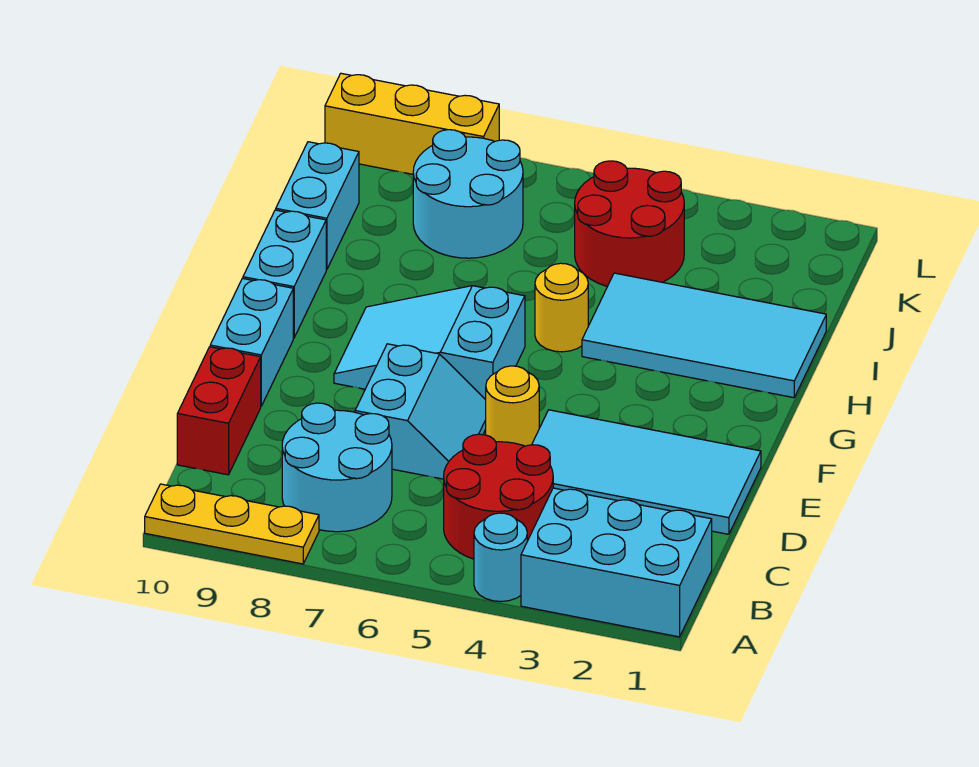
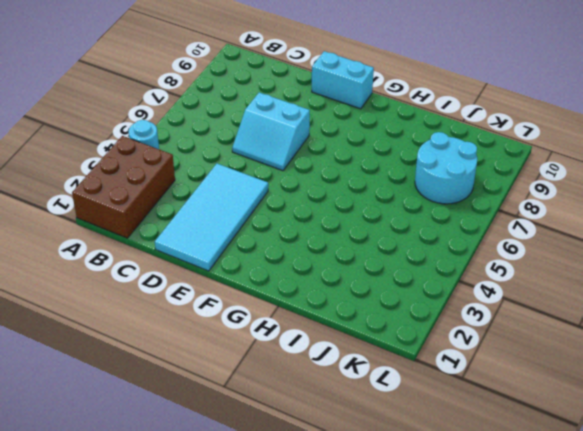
brown brick A1:B3 level 1 -> cyan brick A1:B3 level 1
none -> yellow plate A8:A10 level 1
none -> red round brick B4:C5 level 1
none -> cyan round brick B7:C8 level 1

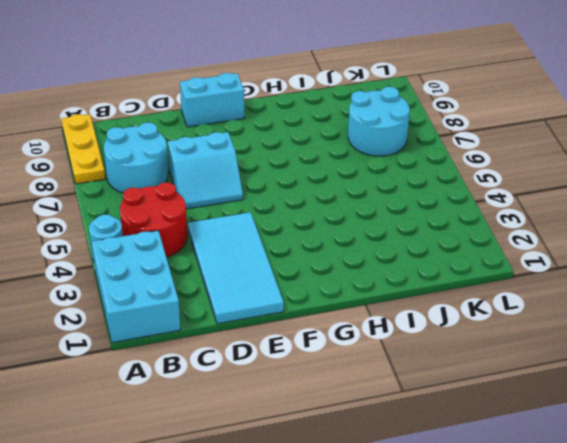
none -> red brick C10:D10 level 1
none -> yellow round brick E5 level 1
none -> cyan slope F6:G8 level 1 top 6

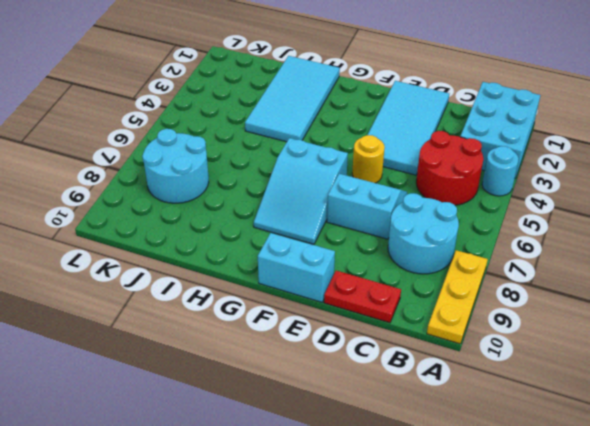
red plate C10:D10 level 1 -> red brick C10:D10 level 1
none -> cyan brick G10:H10 level 1
none -> yellow round brick H5 level 1
none -> cyan brick I10:J10 level 1

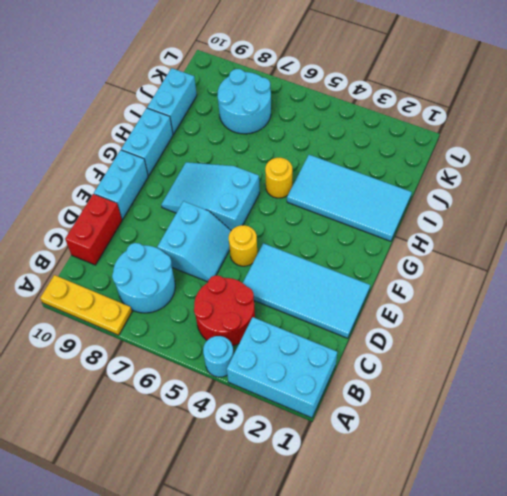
none -> red round brick J4:K5 level 1
none -> yellow brick L8:L10 level 1

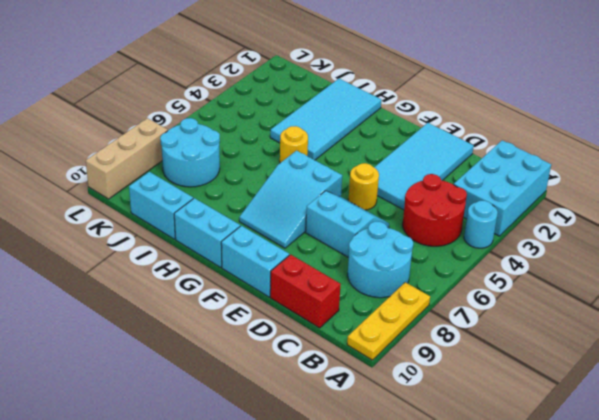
tan brick L8:L10 level 1 -> yellow brick L8:L10 level 1
none -> red round brick J4:K5 level 1

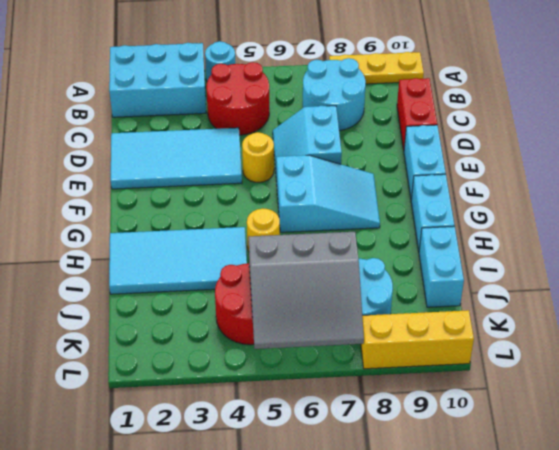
grey slope J5:L7 level 2 top J -> none

